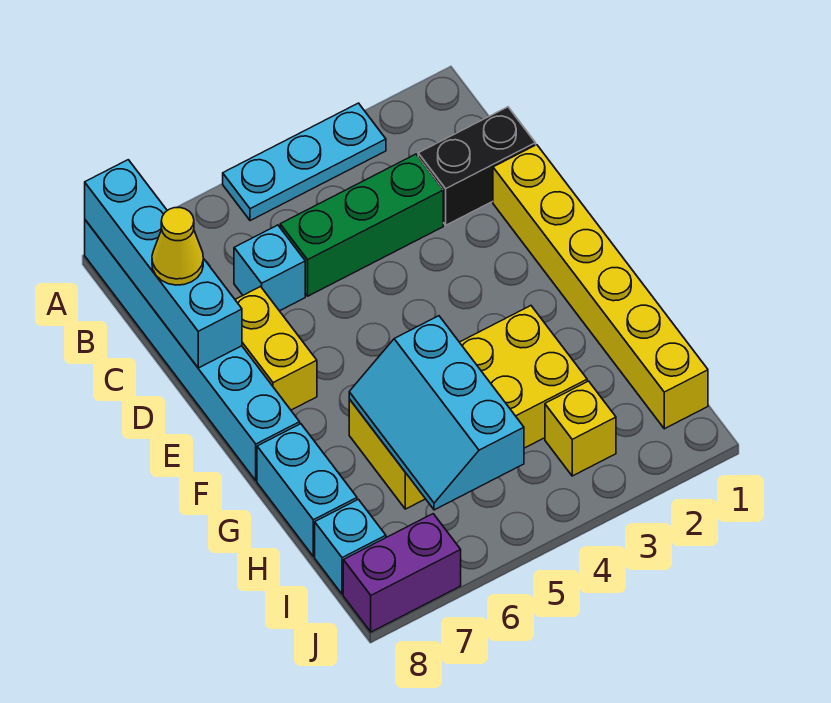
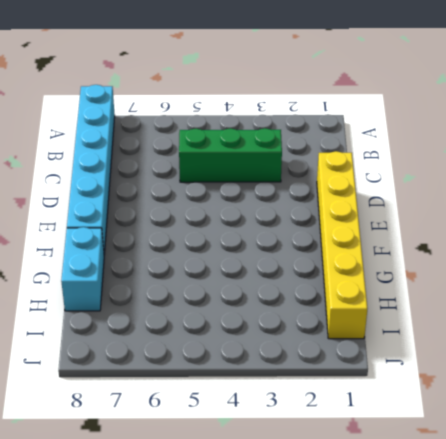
none -> cyan plate A3:A5 level 1
none -> black brick C1:C2 level 1
none -> cyan brick C6 level 1

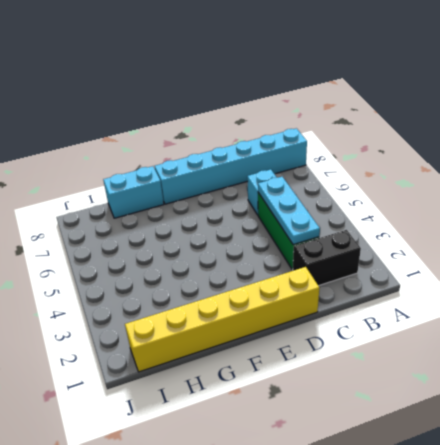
black brick B2:C2 level 1 -> black brick C1:C2 level 1
cyan plate C3:C5 level 2 -> cyan plate A3:A5 level 1
none -> yellow brick D7:E7 level 1
none -> yellow brick G3:H6 level 1
none -> yellow brick I3 level 1

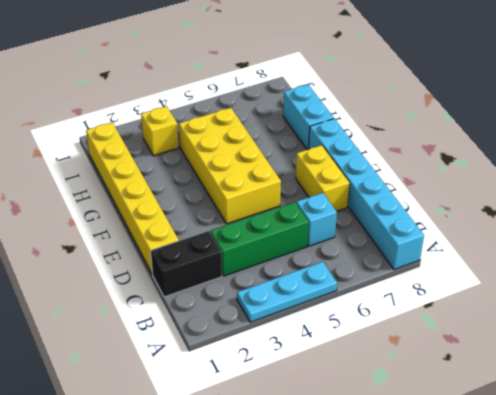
yellow brick E4:H5 level 1 -> yellow brick G3:H6 level 1
none -> cyan brick I8 level 1
none -> purple brick J7:J8 level 1
none -> cyan brick A8:D8 level 2

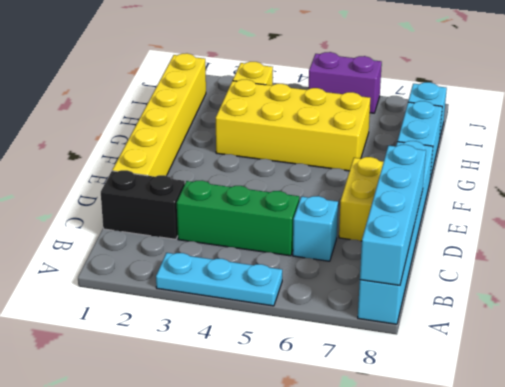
purple brick J5:J6 level 1 -> purple brick J7:J8 level 1
none -> cyan slope G5:I6 level 2 top 5
none -> yellow cone C8 level 3

